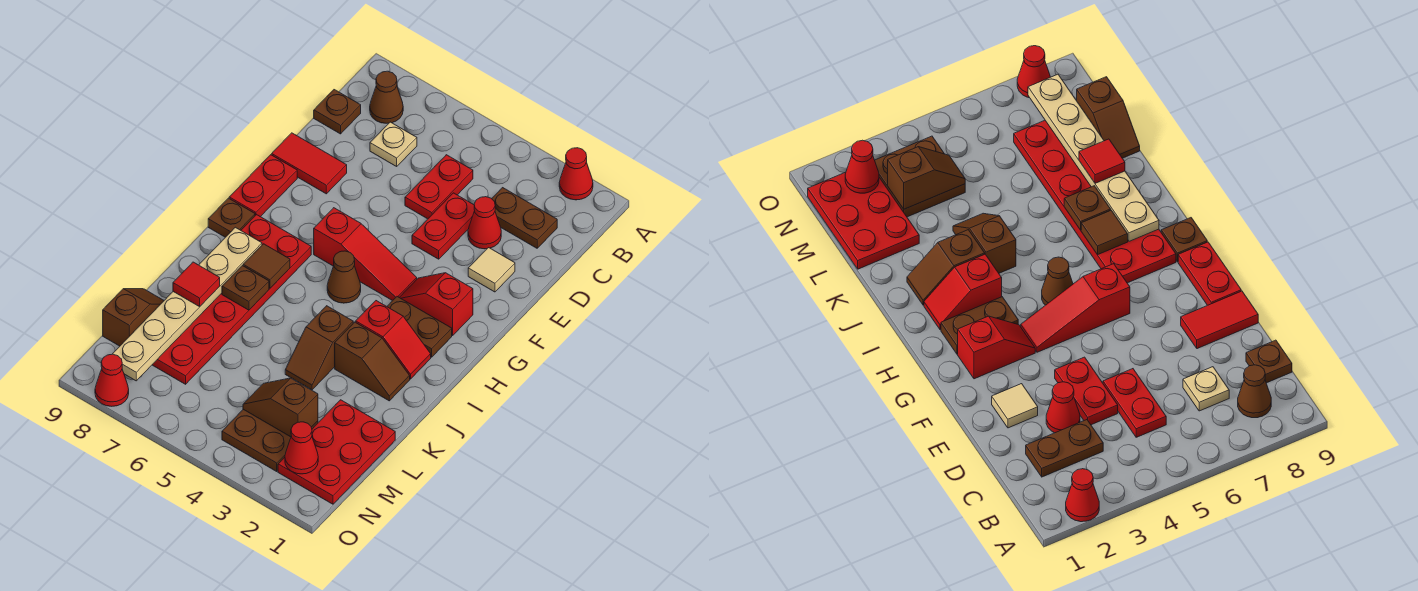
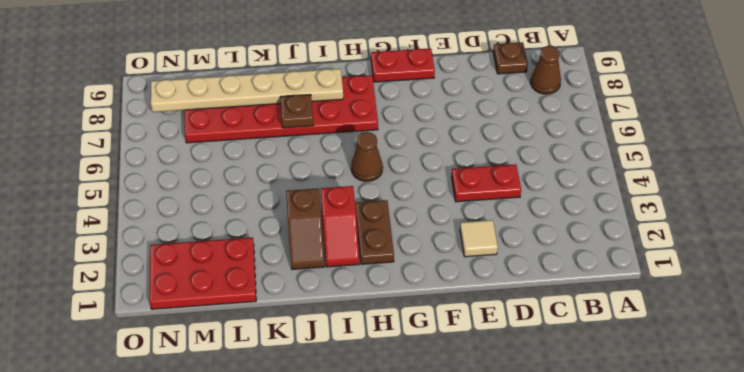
none -> red cone A2 level 1
none -> brown plate C2:C3 level 1
none -> red plate C5:D5 level 1
none -> tan plate C7 level 1

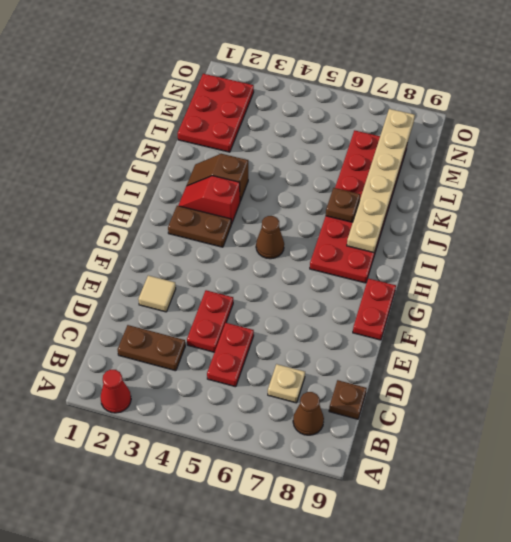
none -> red cone D3 level 1
none -> red tile E8:E9 level 1
none -> red slope G2:G3 level 1 top 2
none -> red slope G4:G6 level 1 top 6

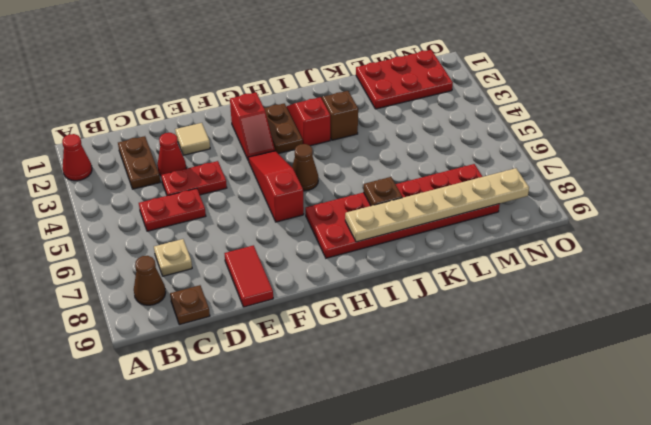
none -> red plate F9:G9 level 1
none -> brown plate H9 level 1
none -> brown slope J4:K4 level 1 top J
none -> brown slope L9:M9 level 1 top M

